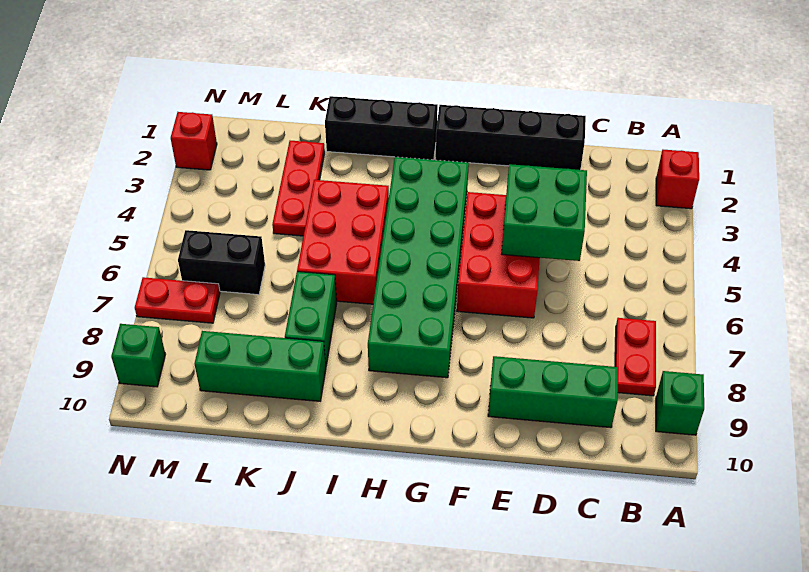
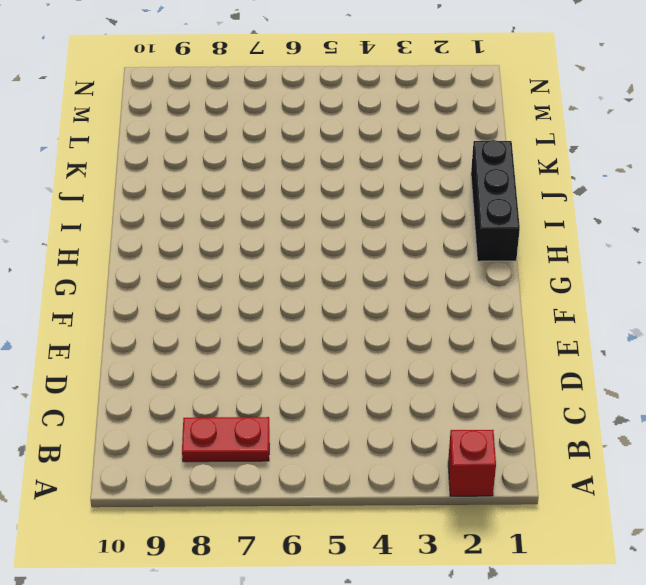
none -> green brick A9 level 1
none -> green brick C9:E9 level 1
none -> black brick D1:G1 level 1

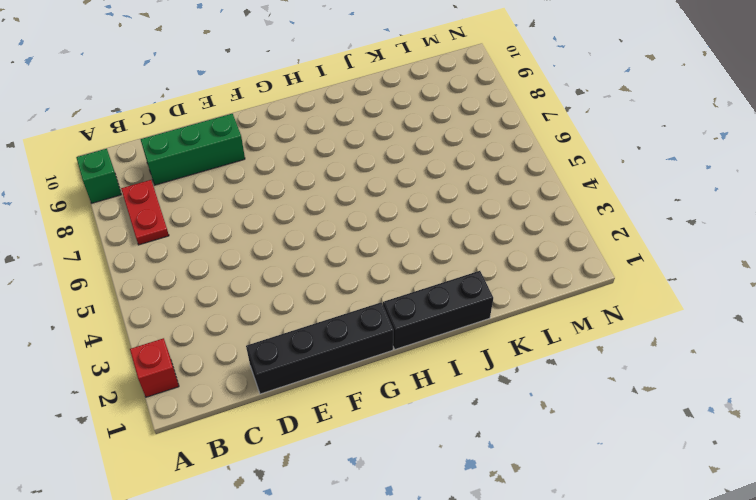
none -> red brick E4:F6 level 1
none -> green brick G3:H8 level 1
none -> red brick I4:J6 level 1

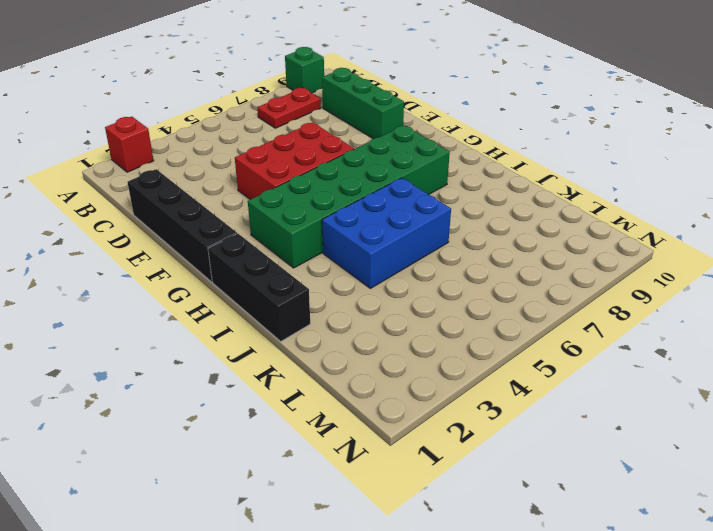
blue brick I4:J6 level 1 -> red brick I4:J6 level 1
none -> green brick J7:J8 level 1
none -> green brick J9:L9 level 1
none -> red plate K2:K4 level 1

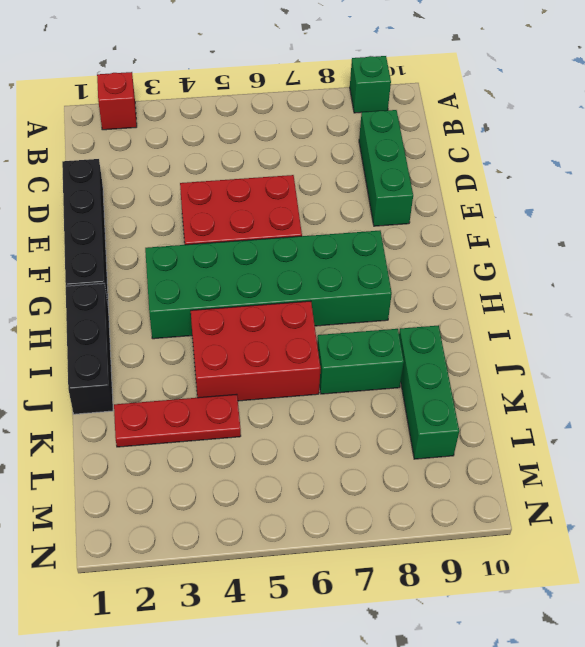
none -> red plate B7:B8 level 1
none -> black brick L6:M6 level 1
none -> red plate M7:N7 level 1

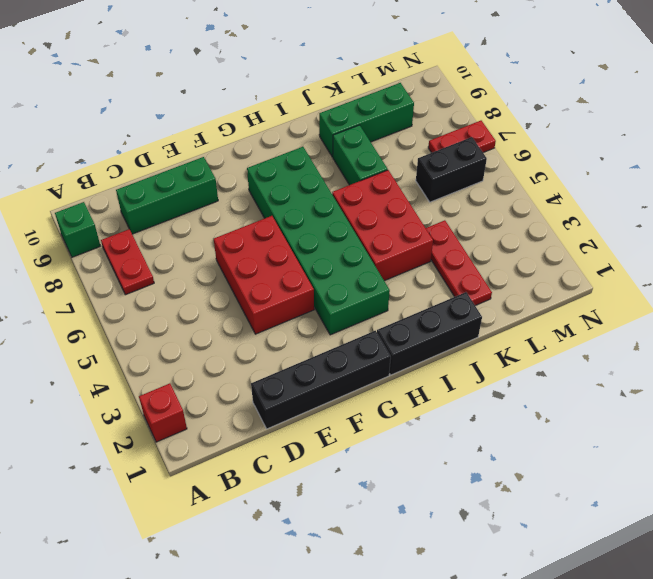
none -> red brick N2 level 1
none -> green brick N9 level 1
none -> green brick D4:E5 level 2

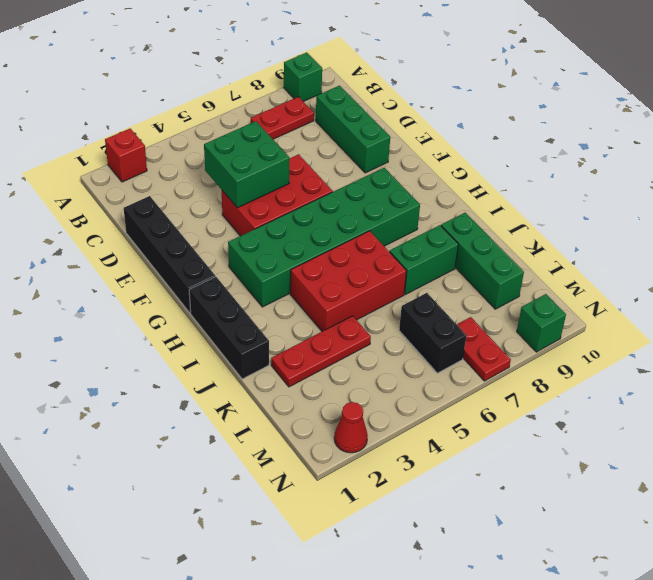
red cone N2 level 1 -> red brick N2 level 1

